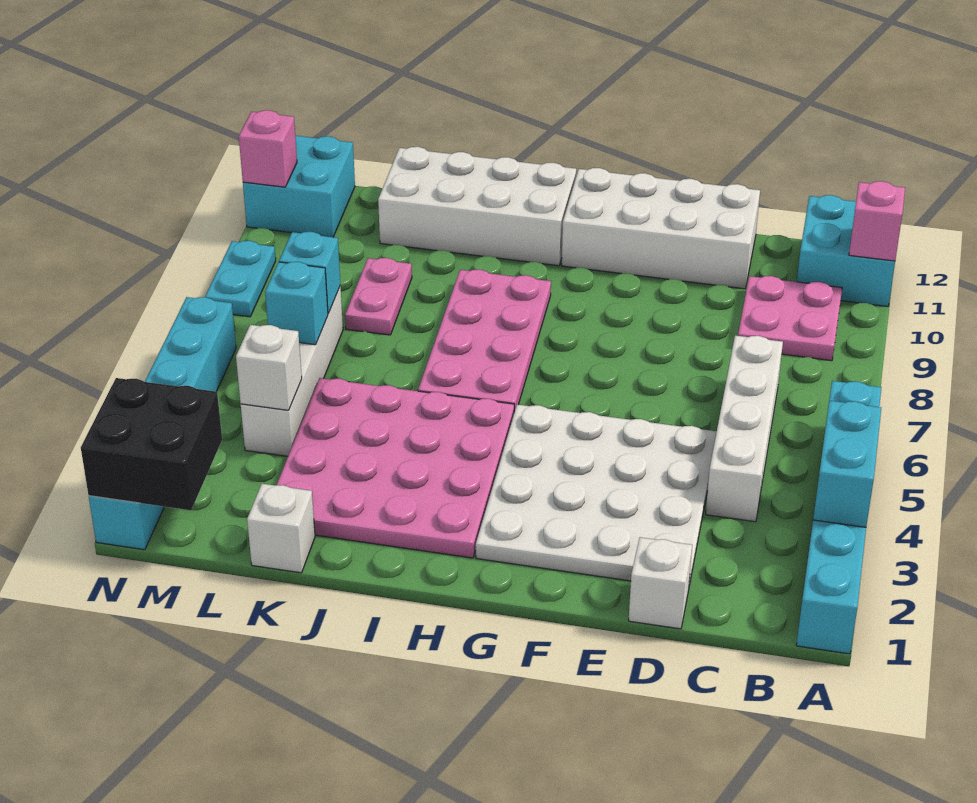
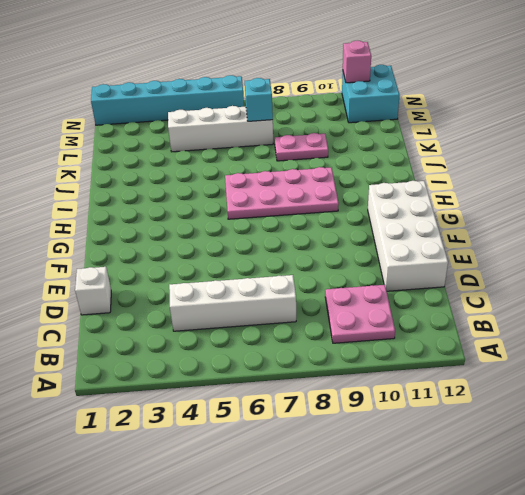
none -> cyan brick A1:A6 level 1
none -> cyan brick A11:B12 level 1
none -> white plate D2:G5 level 1

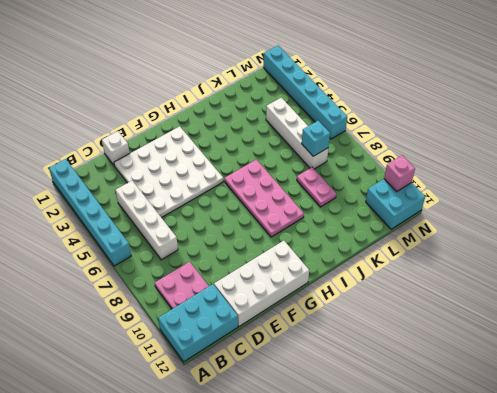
cyan brick A11:C12 level 1 -> cyan brick A11:B12 level 1
none -> pink plate H2:K5 level 1
none -> white brick H11:K12 level 1
none -> white brick K1 level 1

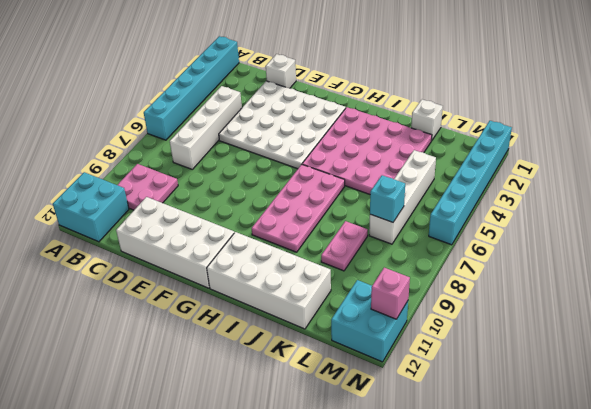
none -> cyan plate N8:N9 level 1
none -> cyan brick A3:A4 level 2
none -> pink brick A11 level 2

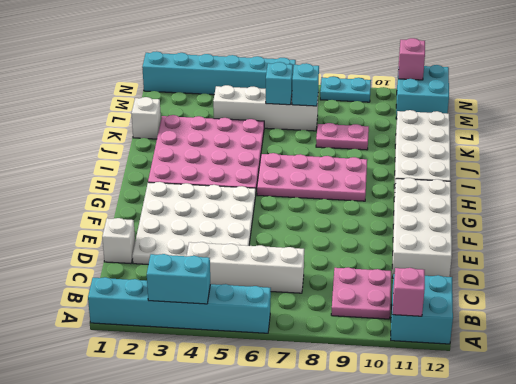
none -> white brick L4 level 2
none -> black brick M1:N2 level 2

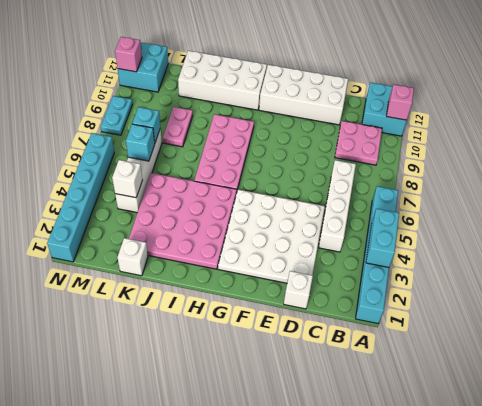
none -> black brick M1:N2 level 2

